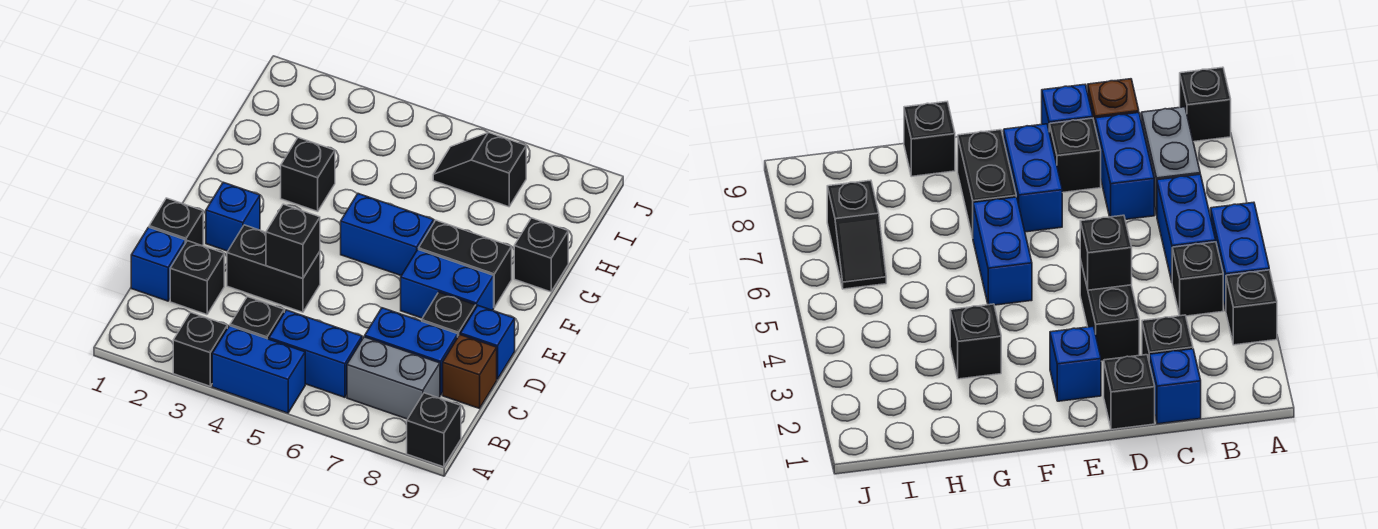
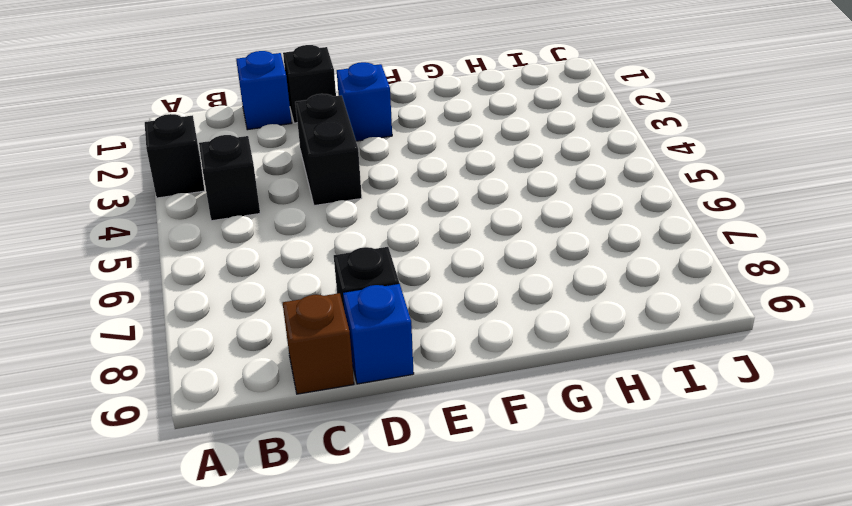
none -> blue brick A4:A5 level 1
none -> black brick A9 level 1
none -> blue brick B5:B6 level 1

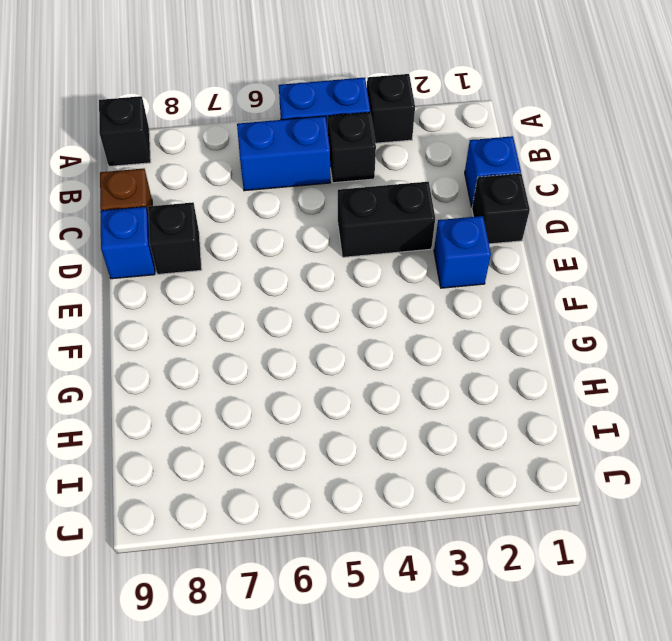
none -> grey brick B7:B8 level 1
none -> black brick C2 level 1
none -> blue brick C7:C8 level 1

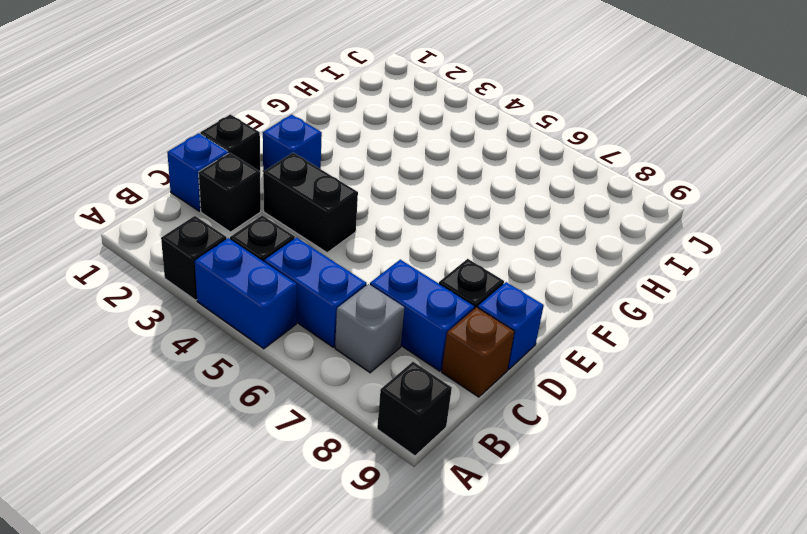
grey brick B7 level 1 -> grey brick B7:B8 level 1
none -> blue brick E7:E8 level 1
none -> blue brick F5:F6 level 1
none -> black brick F7:F8 level 1

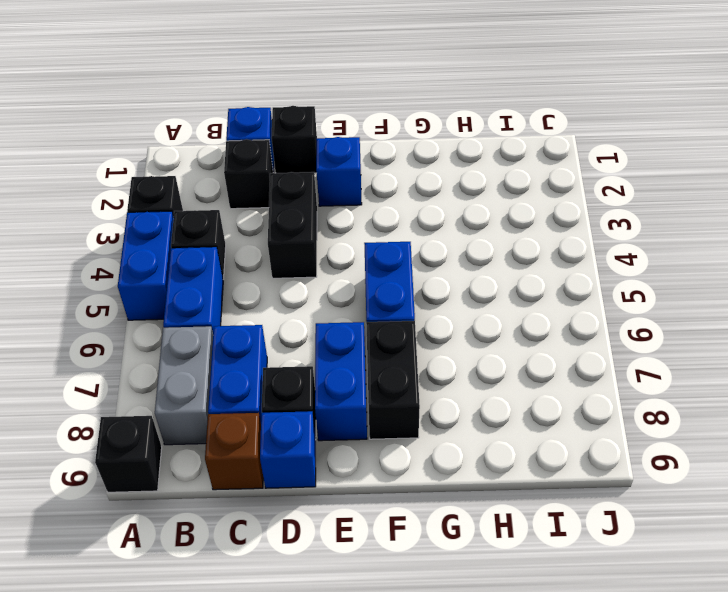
none -> black brick G3 level 1
none -> black brick G9 level 1
none -> black slope I6:I7 level 1 top 7

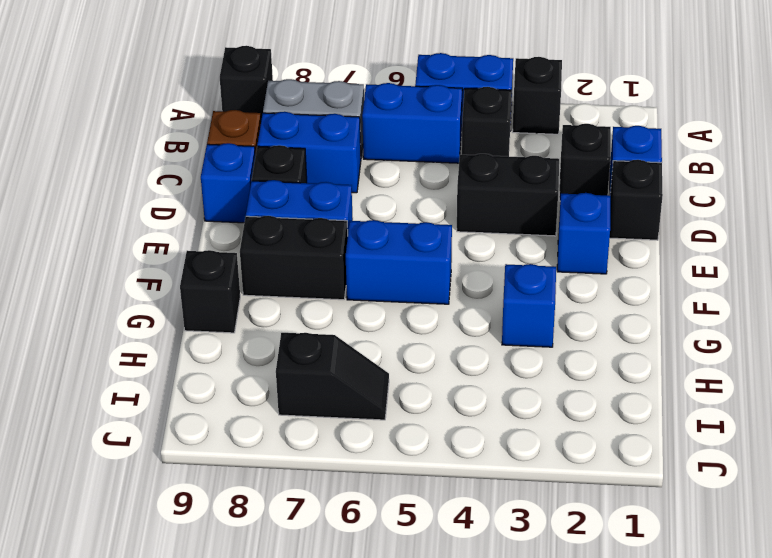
blue brick G3 level 1 -> black brick G3 level 1
none -> black brick D4 level 2

